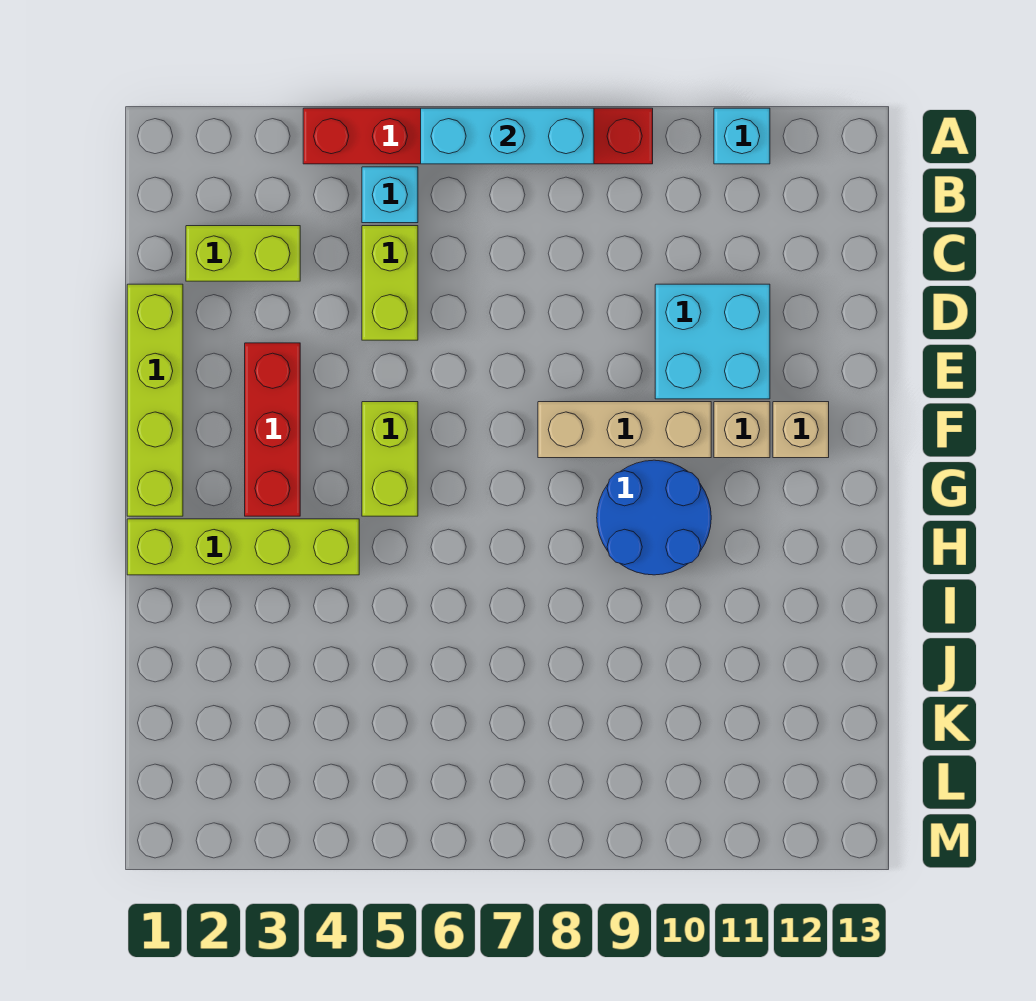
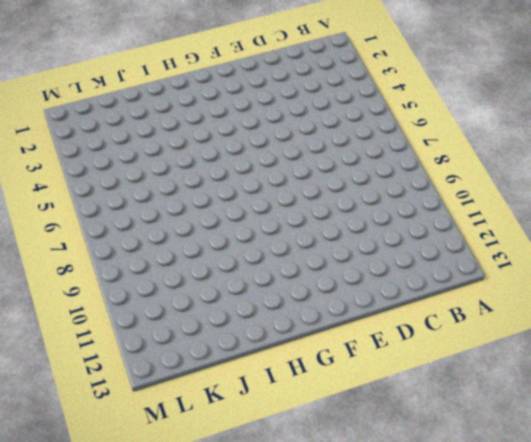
none -> red brick A4:A9 level 1
none -> cyan brick A11 level 1
none -> cyan brick B5 level 1

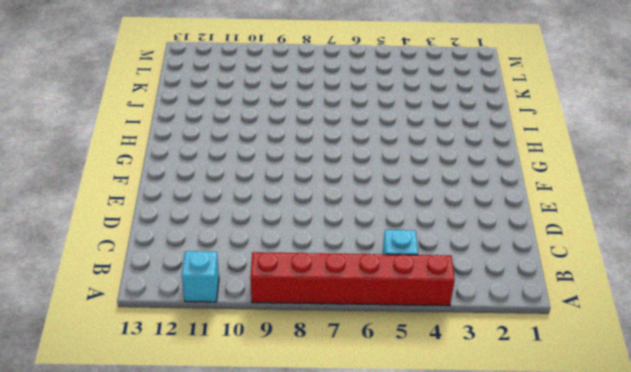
none -> lime brick C2:C3 level 1
none -> lime brick C5:D5 level 1
none -> lime brick D1:G1 level 1

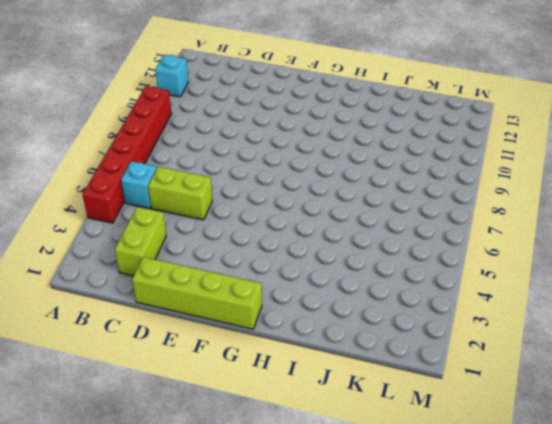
none -> cyan brick D10:E11 level 1
none -> red brick E3:G3 level 1
none -> lime brick F5:G5 level 1

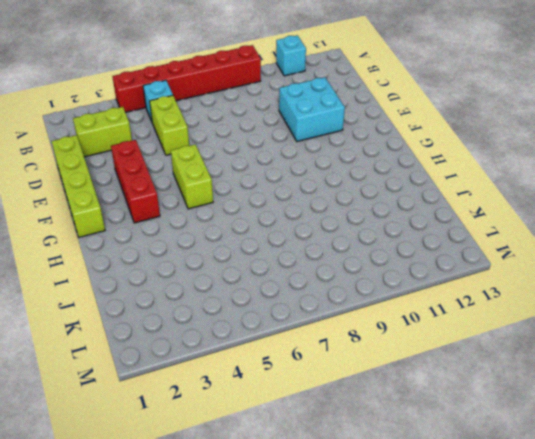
none -> tan brick F8:F10 level 1
none -> tan brick F11 level 1
none -> tan brick F12 level 1

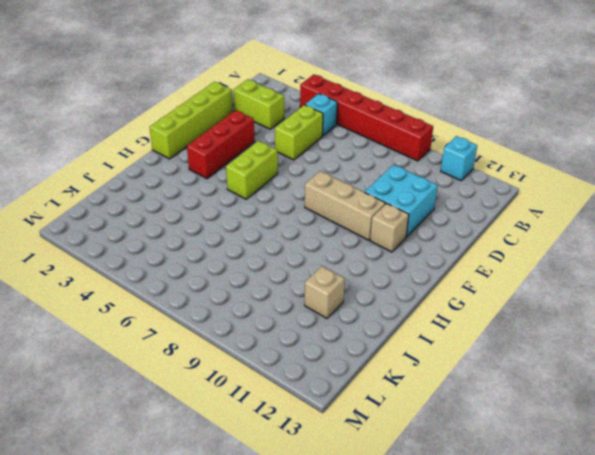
tan brick J11 level 1 -> tan brick F12 level 1
none -> blue round brick G9:H10 level 1
none -> lime brick H1:H4 level 1
none -> cyan brick A6:A8 level 2

